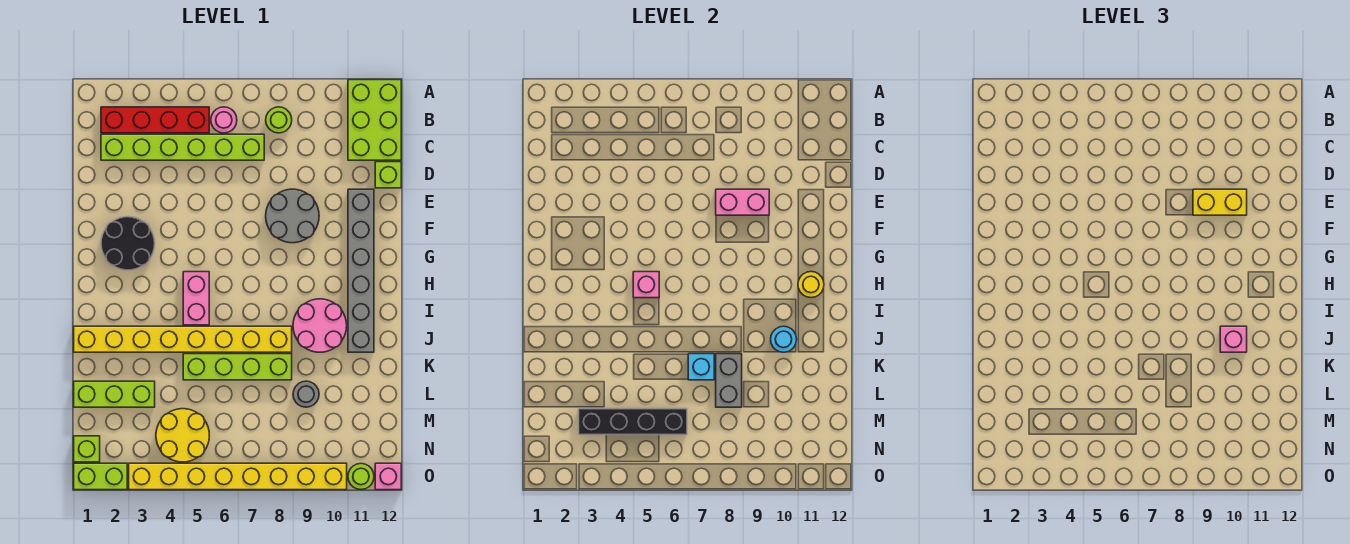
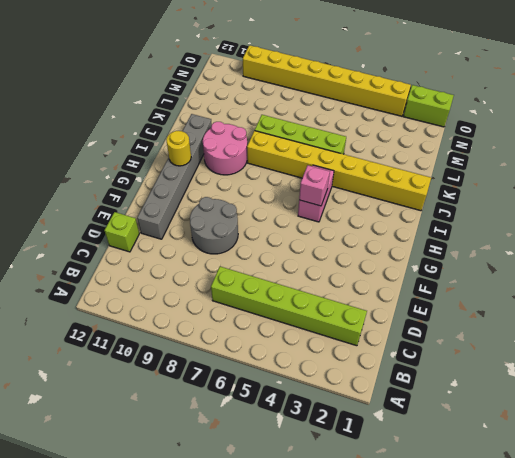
none -> lime brick A11:C12 level 1
none -> red brick B2:B5 level 1
none -> pink round brick B6 level 1
none -> lime round brick B8 level 1

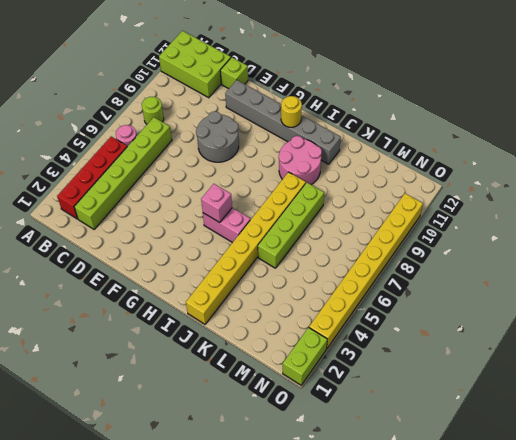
none -> black round brick F2:G3 level 1
none -> lime brick L1:L3 level 1
none -> grey round brick L9 level 1
none -> yellow round brick M4:N5 level 1

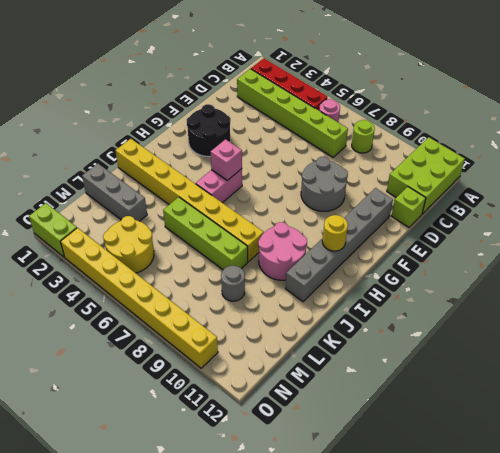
grey brick L1:L3 level 1 -> lime brick L1:L3 level 1
none -> lime brick N1 level 1
none -> lime round brick O11 level 1
none -> pink brick O12 level 1
none -> pink brick E8:E9 level 2

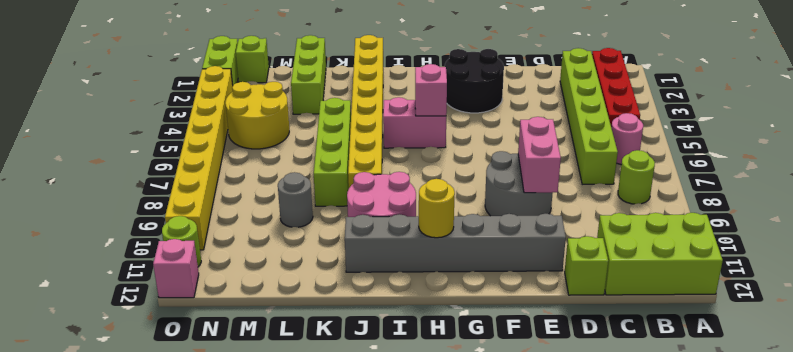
none -> cyan round brick J10 level 2
none -> cyan brick K7 level 2
none -> grey brick K8:L8 level 2
none -> black brick M3:M6 level 2

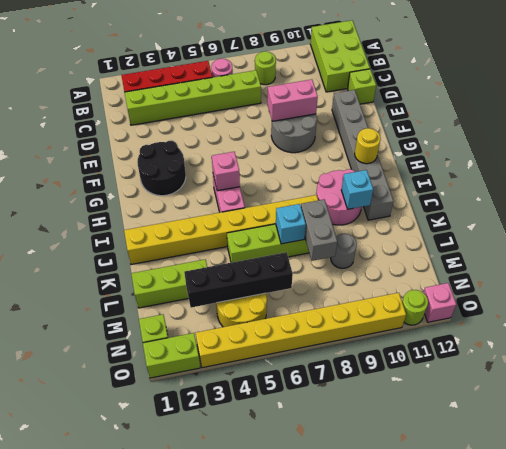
cyan brick J10 level 2 -> cyan round brick J10 level 2
none -> yellow brick E9:E10 level 3
none -> pink brick J10 level 3

